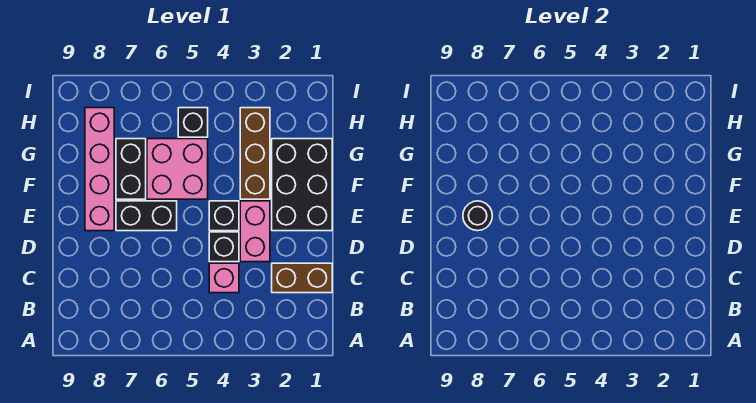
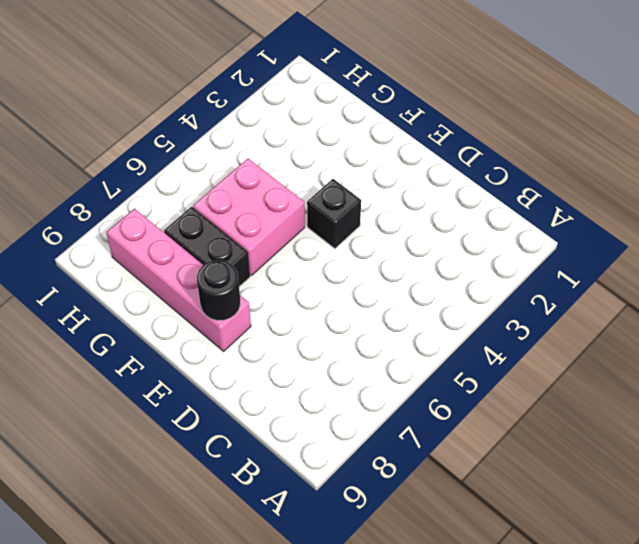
none -> brown brick C1:C2 level 1
none -> pink brick C4 level 1
none -> pink brick D3:E3 level 1

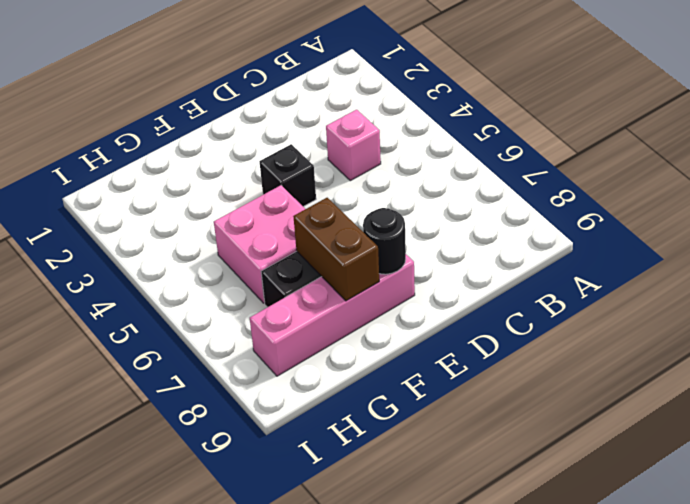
brown brick F7:F8 level 2 -> brown brick C1:C2 level 1
none -> pink brick D3:E3 level 1
none -> black brick D4 level 1
none -> black brick E1:G2 level 1

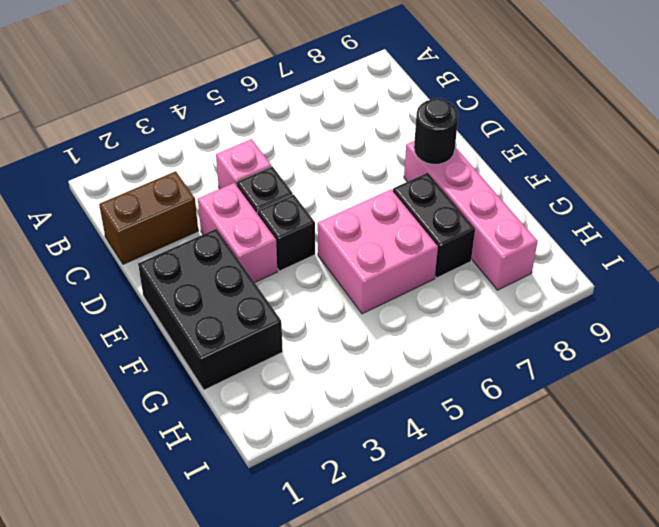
none -> black brick E6:E7 level 1
none -> brown brick F3:H3 level 1
none -> black brick H5 level 1

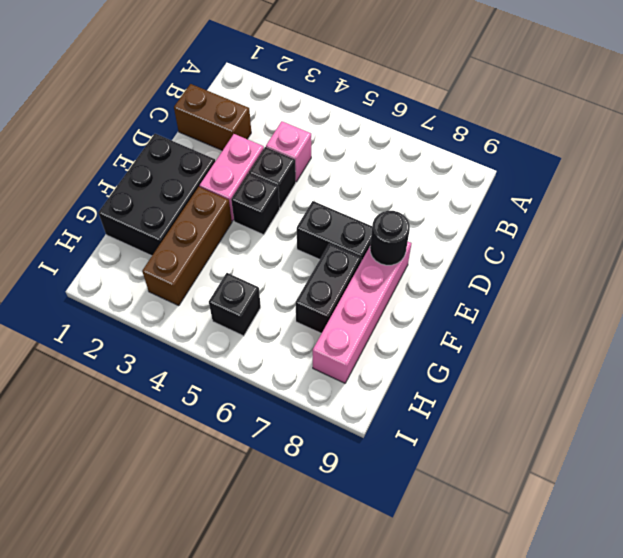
none -> pink brick F5:G6 level 1

